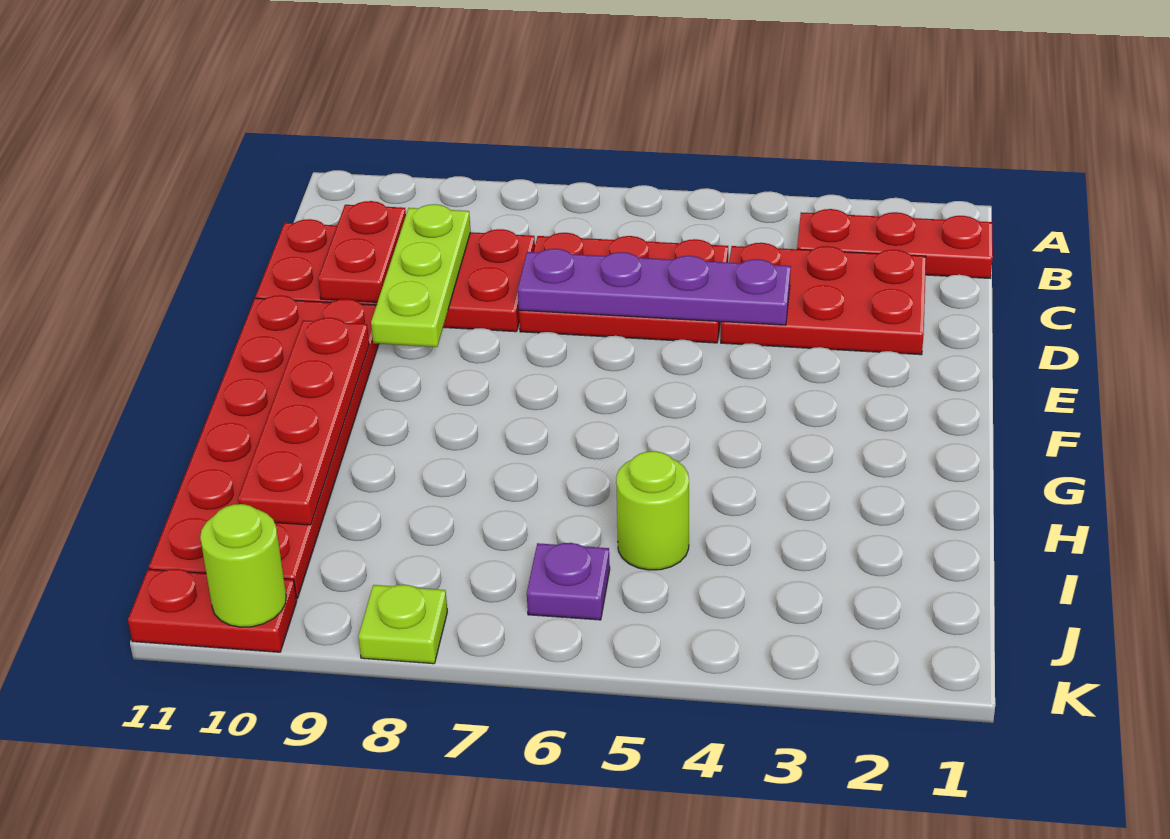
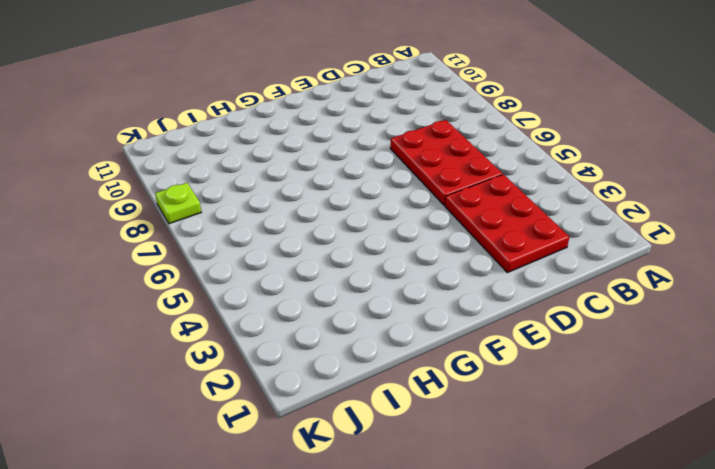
none -> red plate B1:B3 level 1
none -> red plate C8:D11 level 1
none -> red plate E10:J11 level 1

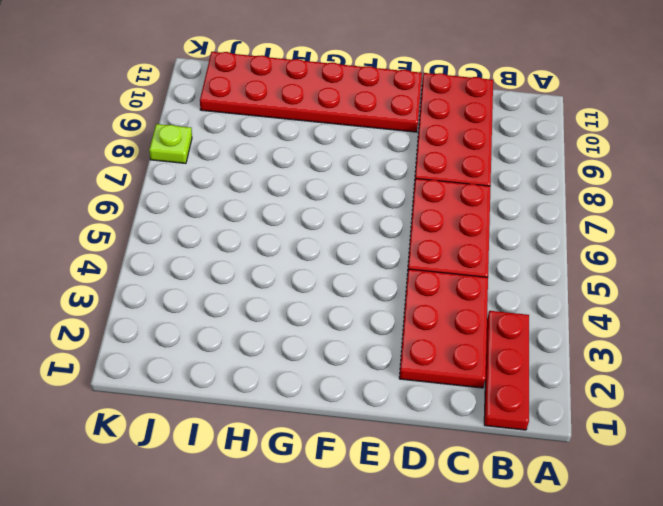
none -> lime round brick I5 level 1
none -> purple plate J6 level 1
none -> red plate K10:K11 level 1

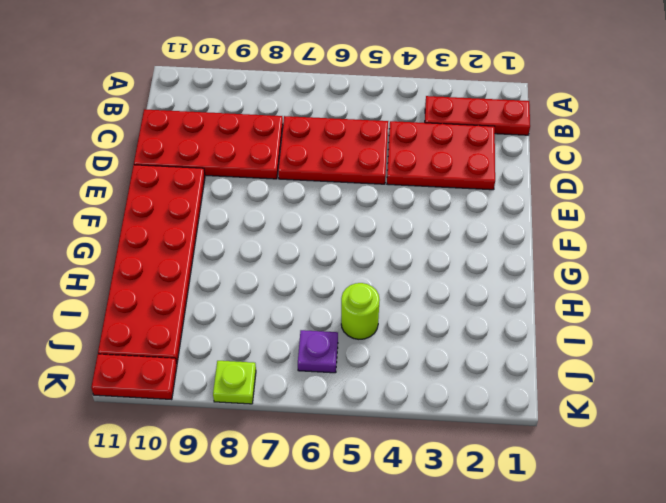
none -> lime plate C9:E9 level 2
none -> red plate C10:D10 level 2
none -> purple plate D4:D7 level 2

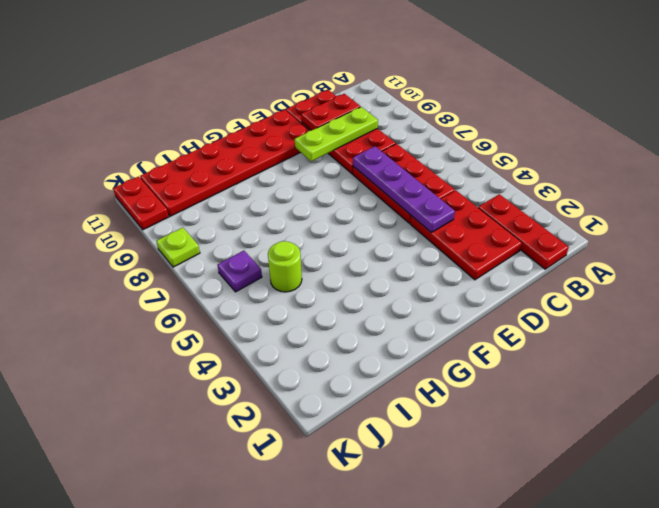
none -> red plate F10:I10 level 2
none -> lime round brick K10 level 2

